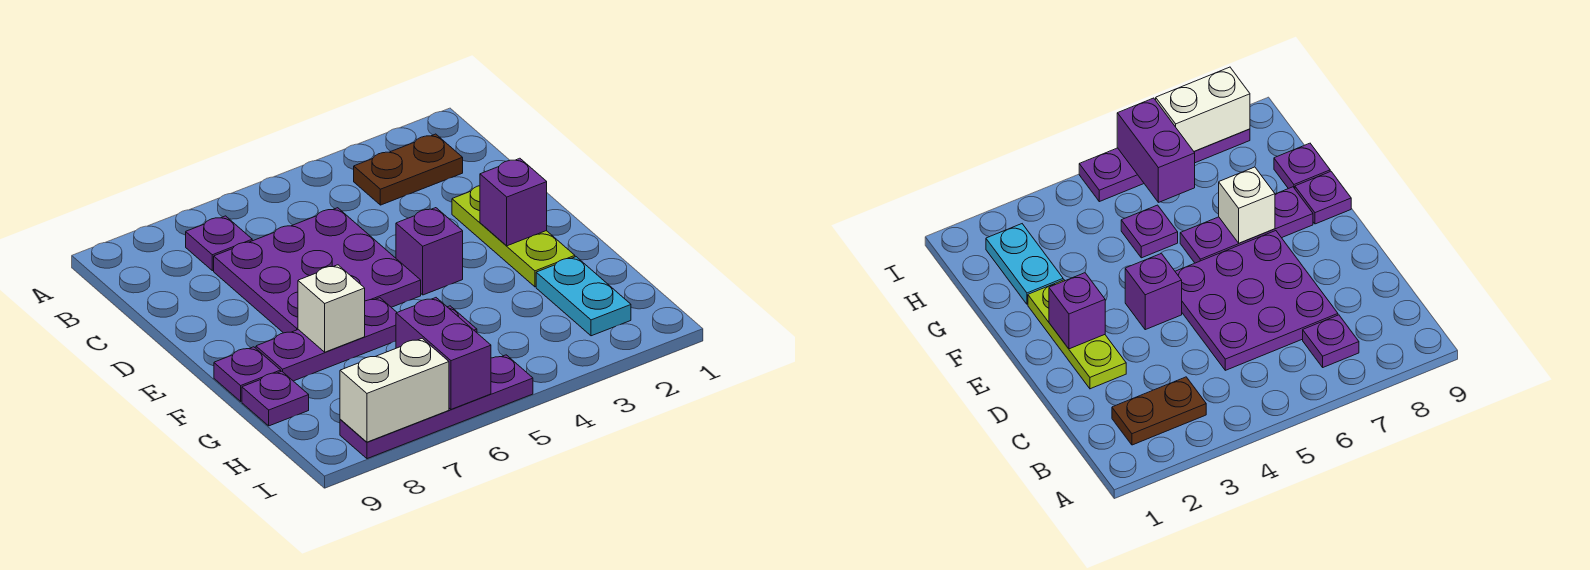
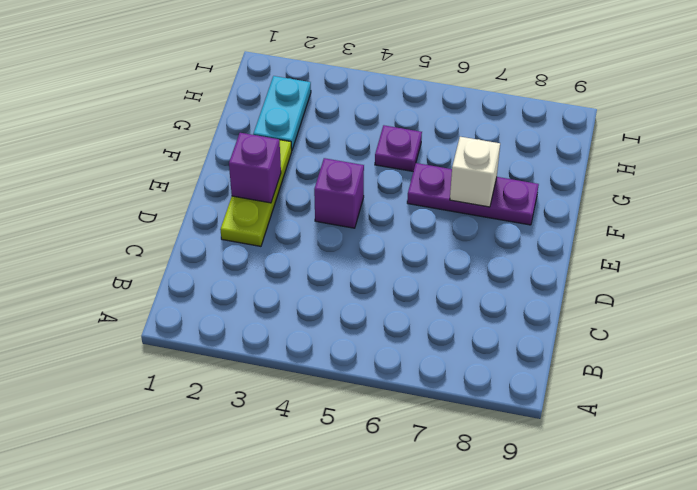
none -> brown plate B2:B3 level 1
none -> purple plate B7 level 1
none -> purple plate C5:E7 level 1

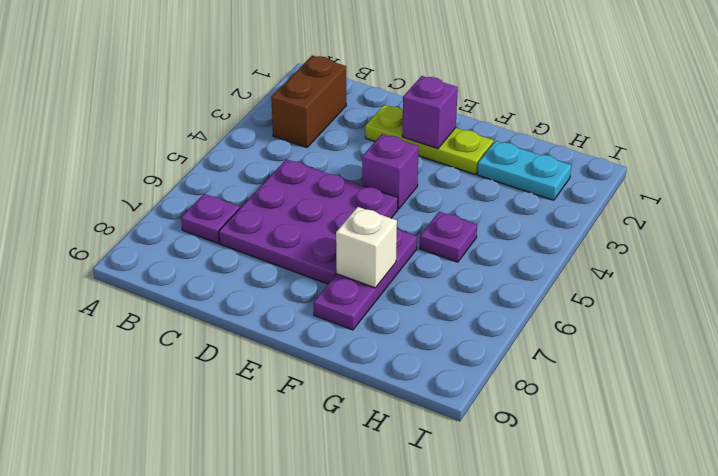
brown brick B2:B3 level 1 -> brown plate B2:B3 level 1
none -> purple plate F9 level 1
none -> purple plate G9 level 1
none -> purple plate I5:I8 level 1

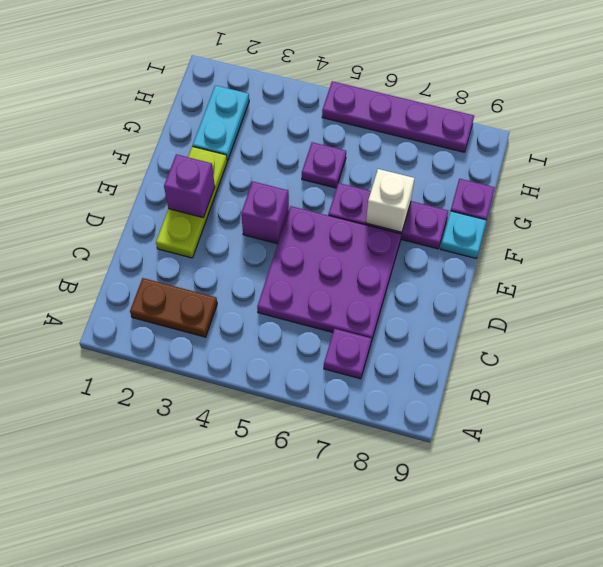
cyan plate F9 level 1 -> purple plate F9 level 1
none -> purple brick H6:I6 level 2
none -> white brick I7:I8 level 2

